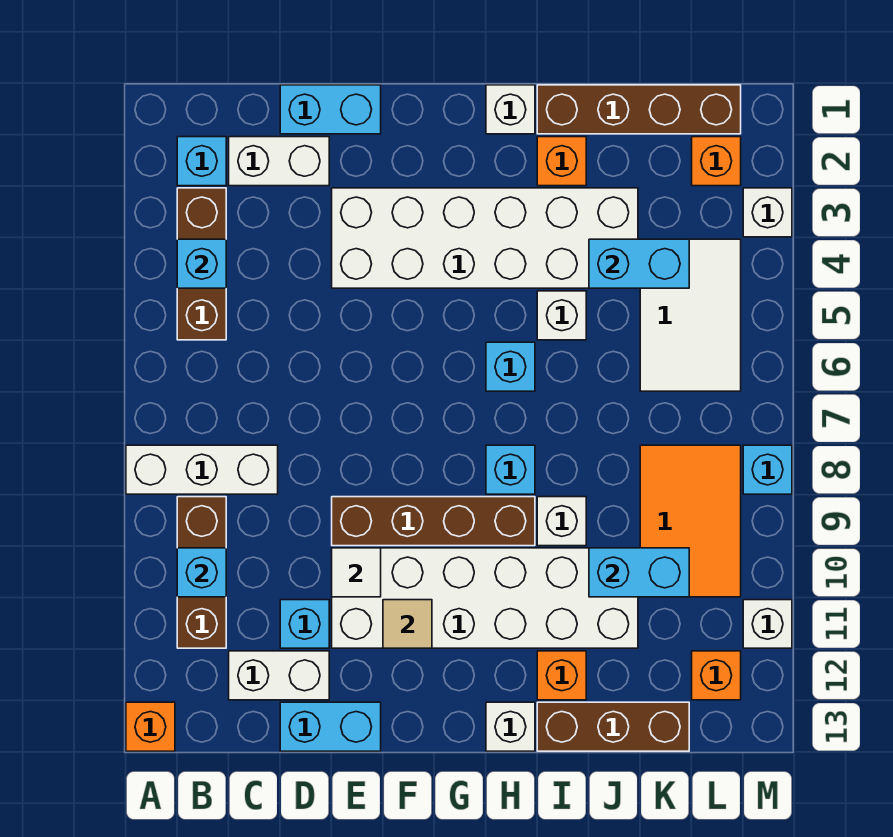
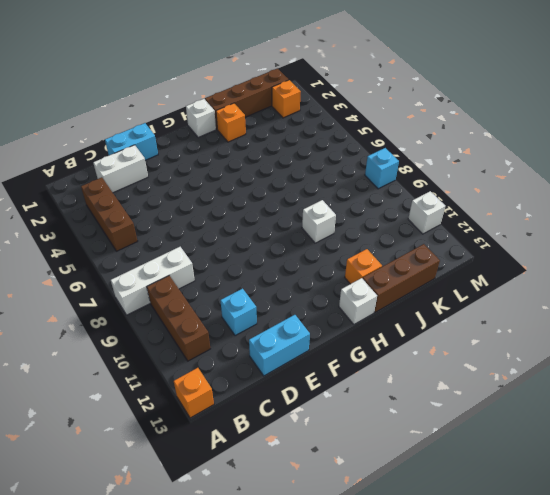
none -> cyan brick B2 level 1
none -> white brick C12:D12 level 1
none -> white brick E3:J4 level 1
none -> brown brick E9:H9 level 1

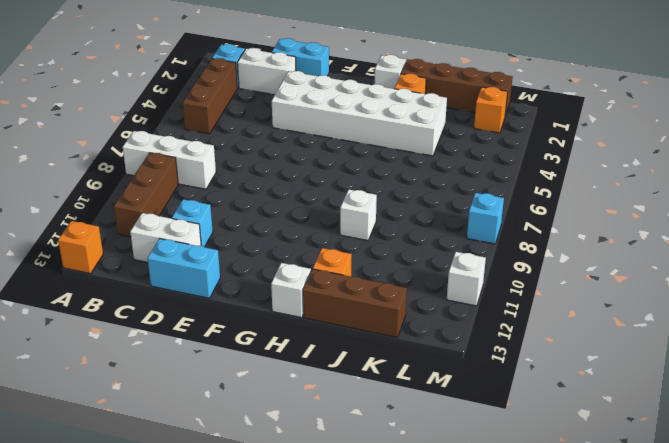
none -> brown brick E9:H9 level 1
none -> white brick E10:J11 level 1
none -> cyan brick H6 level 1
none -> cyan brick H8 level 1

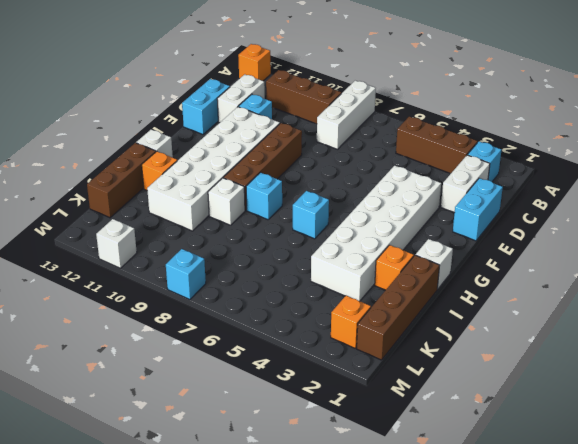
none -> white brick I5 level 1
none -> white tile K4:L6 level 1
none -> orange tile K8:L10 level 1
none -> orange brick L12 level 1

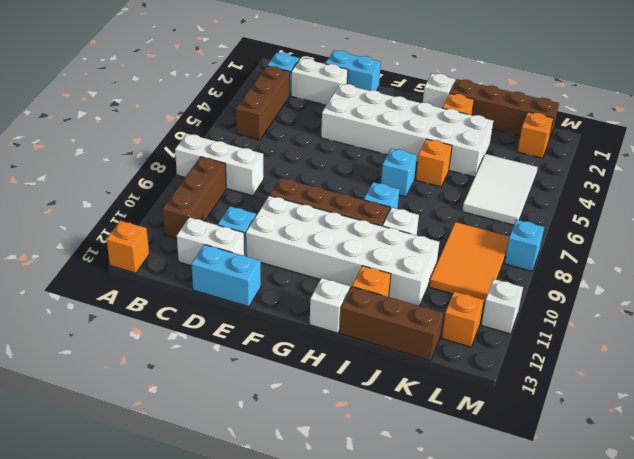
orange brick I5 level 1 -> white brick I5 level 1
none -> white brick M3 level 1
none -> cyan brick B4 level 2
none -> cyan brick B10 level 2
none -> white tile E10 level 2

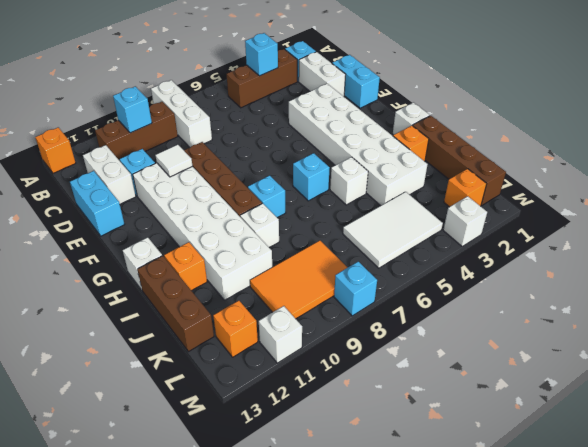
none -> tan tile F11 level 2
none -> cyan brick J4:K4 level 2
none -> cyan brick J10:K10 level 2

